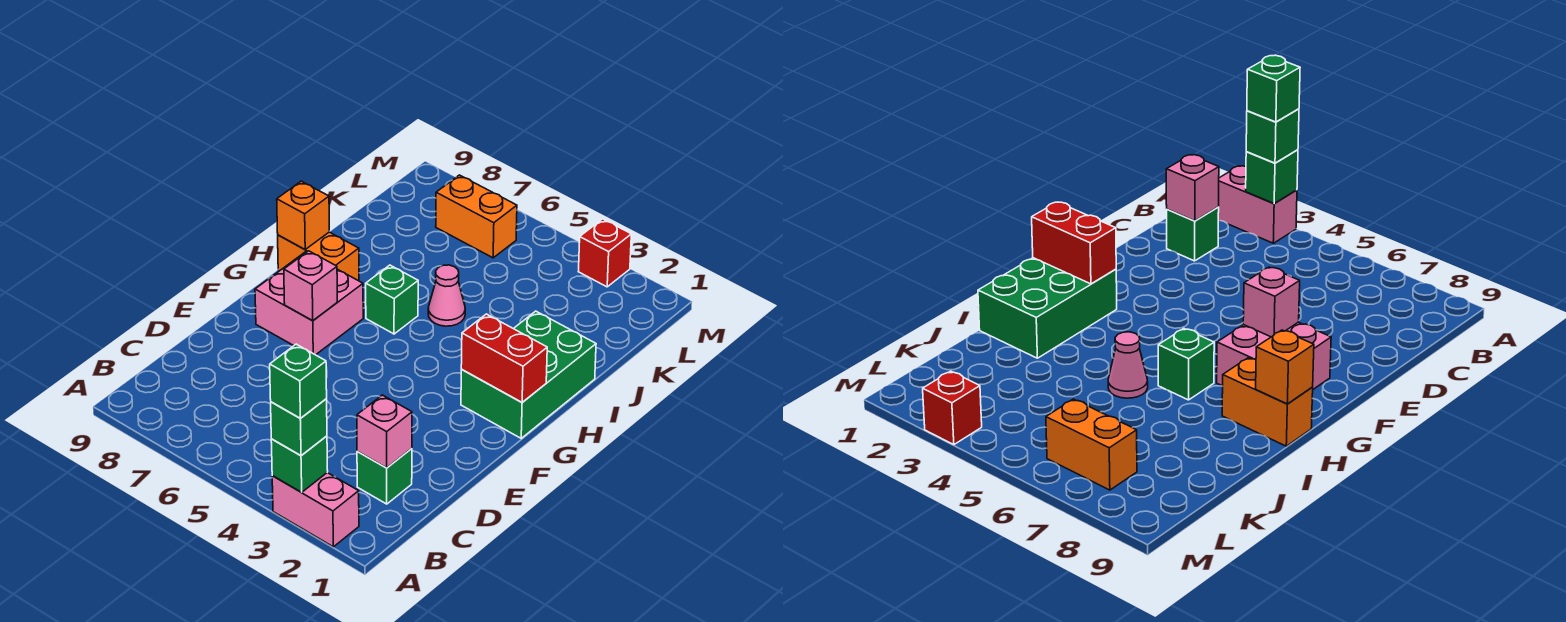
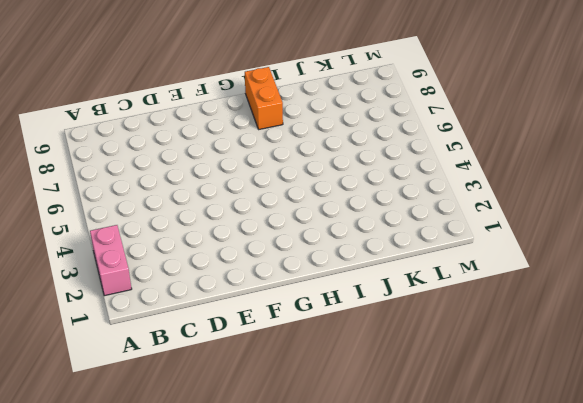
none -> green brick C2 level 1
none -> pink brick F7:G8 level 1
none -> green brick G1:I2 level 1

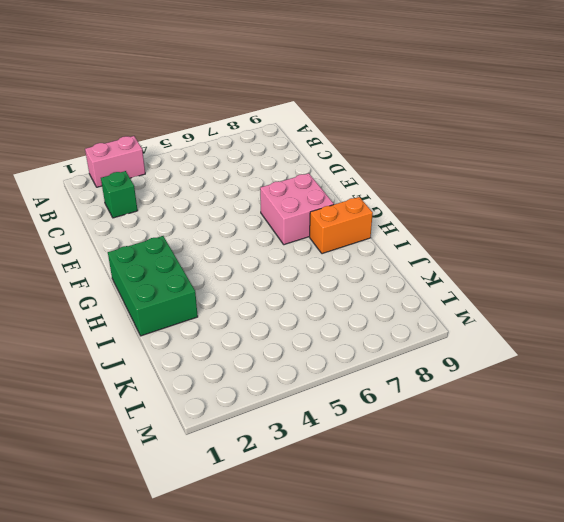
none -> green brick H6 level 1
none -> pink cone I5 level 1
none -> orange brick L6:L7 level 1

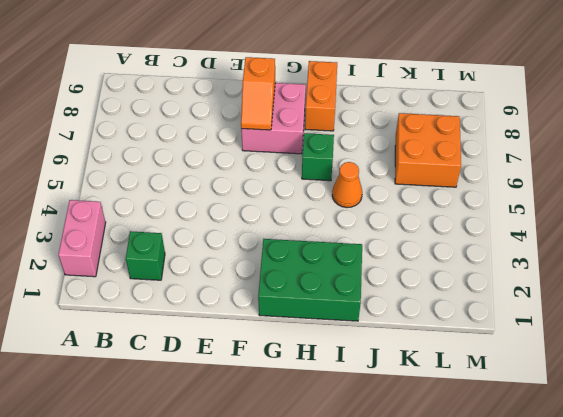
orange slope F7:F8 level 2 top 8 -> pink brick F7 level 2
orange cone I5 level 1 -> pink cone I5 level 1
orange brick K6:L7 level 1 -> orange brick L6:L7 level 1
none -> red brick M3 level 1
none -> green brick A3 level 2
none -> pink brick C2 level 2

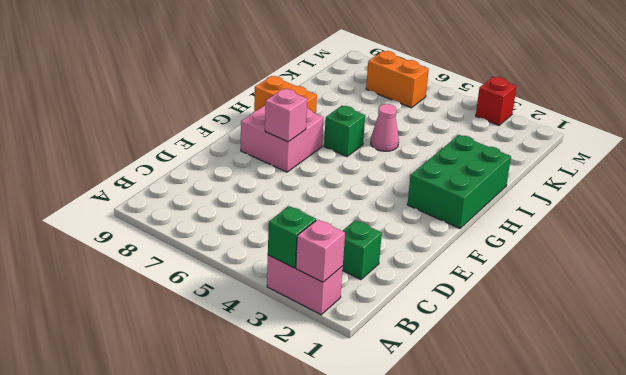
pink brick A2 level 2 -> pink brick C2 level 2
none -> red brick G1:G2 level 2
none -> orange brick H9 level 2
none -> green brick A3 level 3

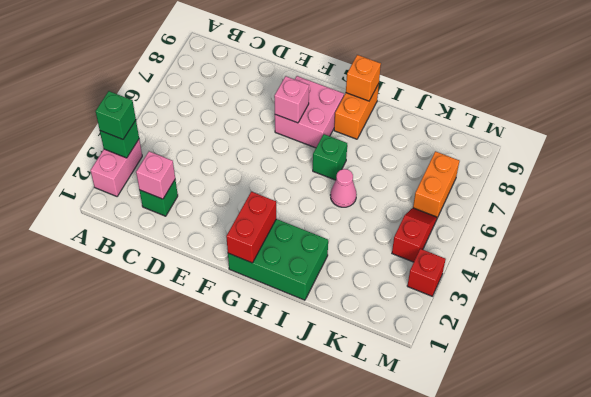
red slope L4:L5 level 1 top 4 -> none
none -> green brick A3 level 4

